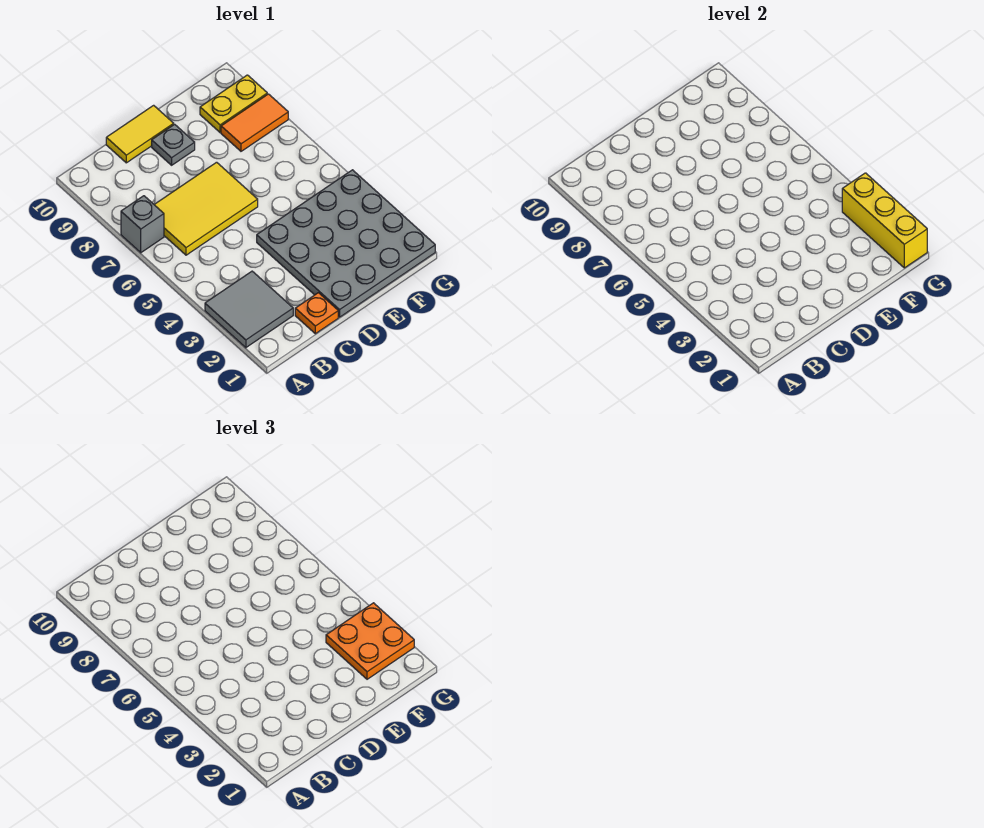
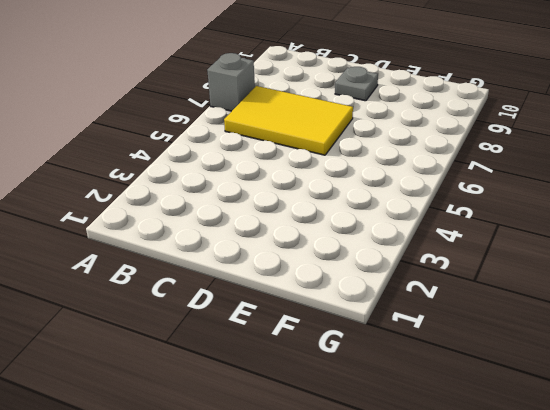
none -> grey tile A2:B3 level 1
none -> orange plate C1 level 1

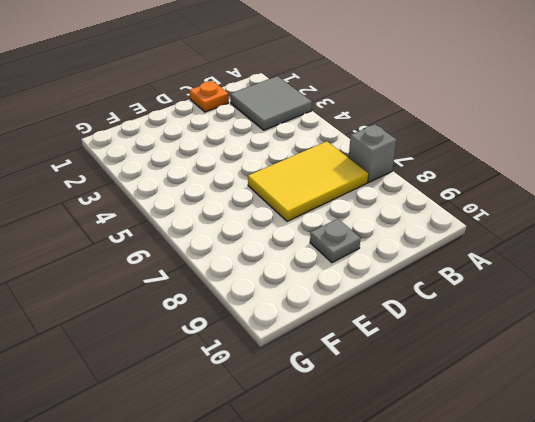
none -> yellow tile C10:D10 level 1
none -> grey plate D1:G4 level 1

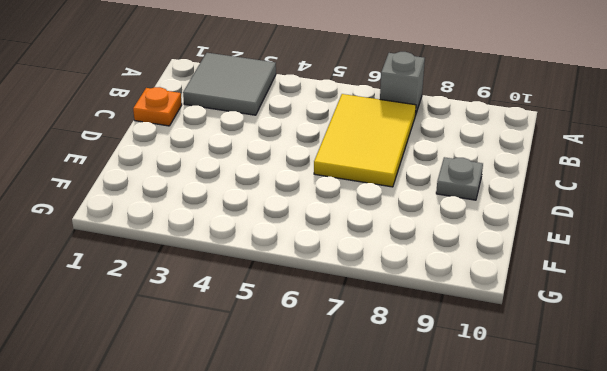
none -> yellow tile C10:D10 level 1
none -> grey plate D1:G4 level 1

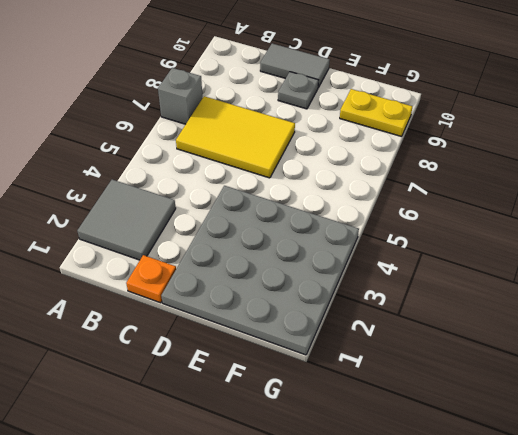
grey tile C10:D10 level 1 -> yellow tile C10:D10 level 1
none -> orange tile F8:G8 level 1
none -> yellow brick G1:G3 level 2

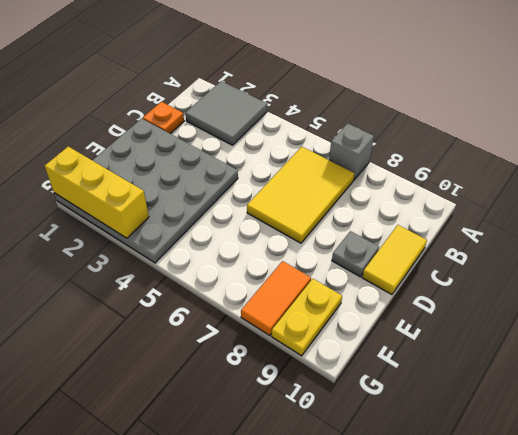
none -> orange plate F2:G3 level 3

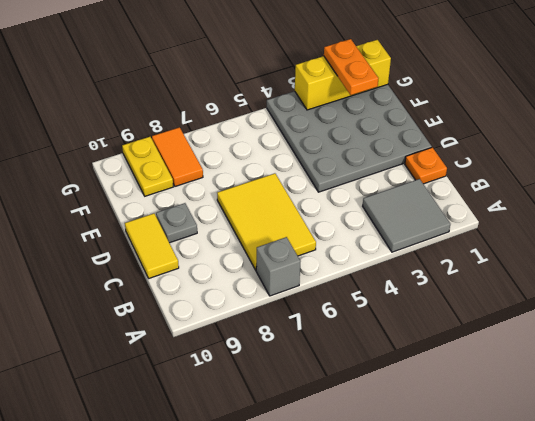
orange plate F2:G2 level 3 -> orange plate F2:G3 level 3

